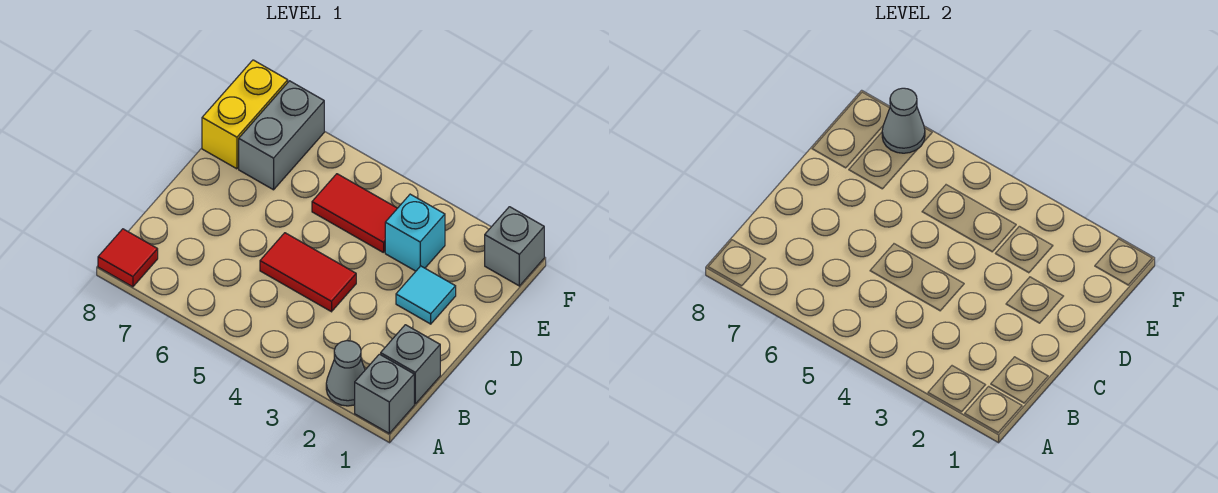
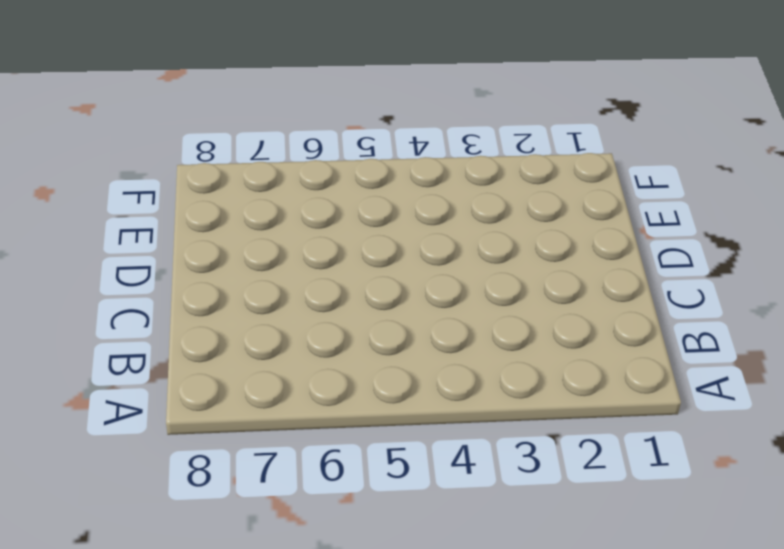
none -> grey brick A1 level 1
none -> grey cone A2 level 1
none -> red tile A8 level 1

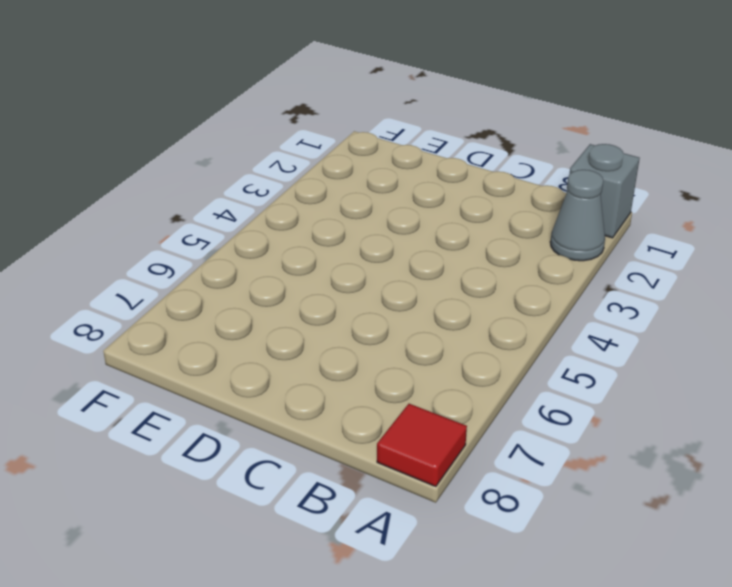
none -> grey brick B1 level 1
none -> red tile C4:C5 level 1
none -> cyan tile D2 level 1

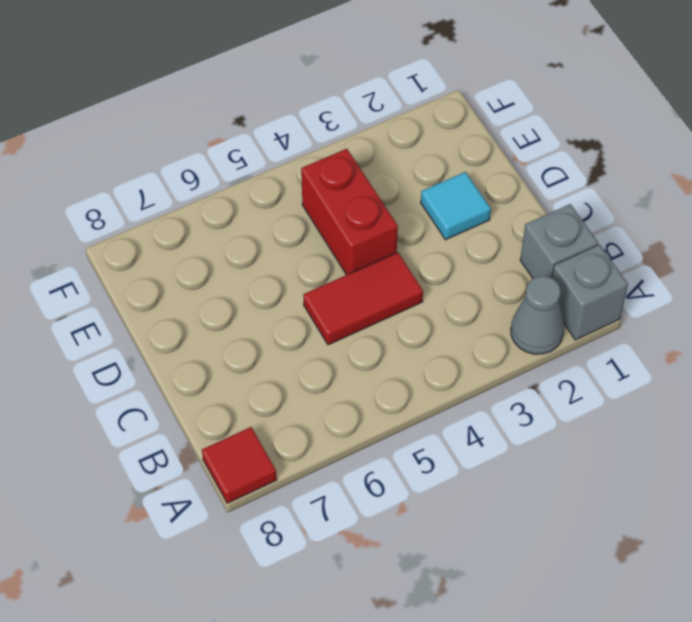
red brick D4:E4 level 1 -> red tile E4:E5 level 1
none -> cyan brick E3 level 1
none -> grey brick E7:F7 level 1
none -> yellow brick E8:F8 level 1

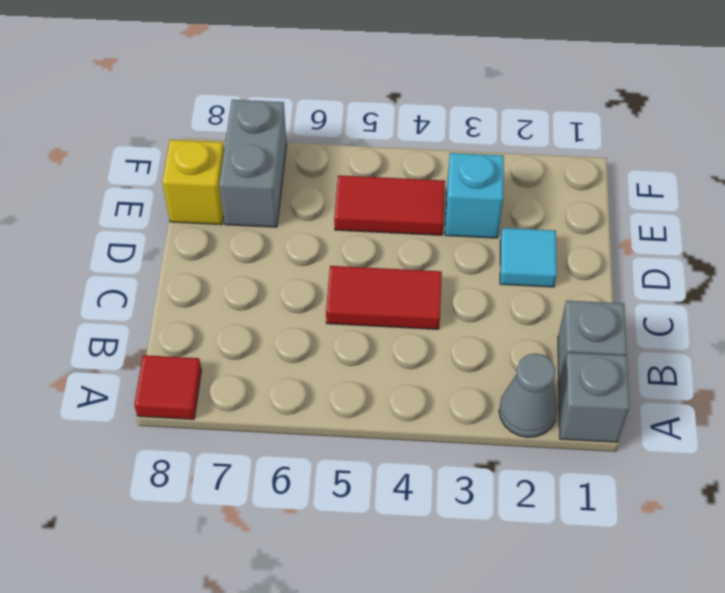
yellow brick E8 level 1 -> yellow brick E8:F8 level 1
none -> grey brick F1 level 1
none -> grey cone F7 level 2

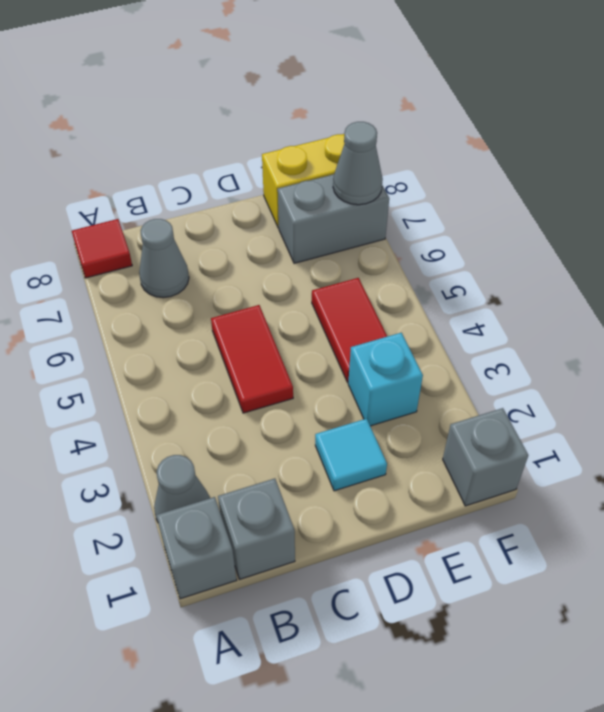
grey cone B7 level 1 -> none

